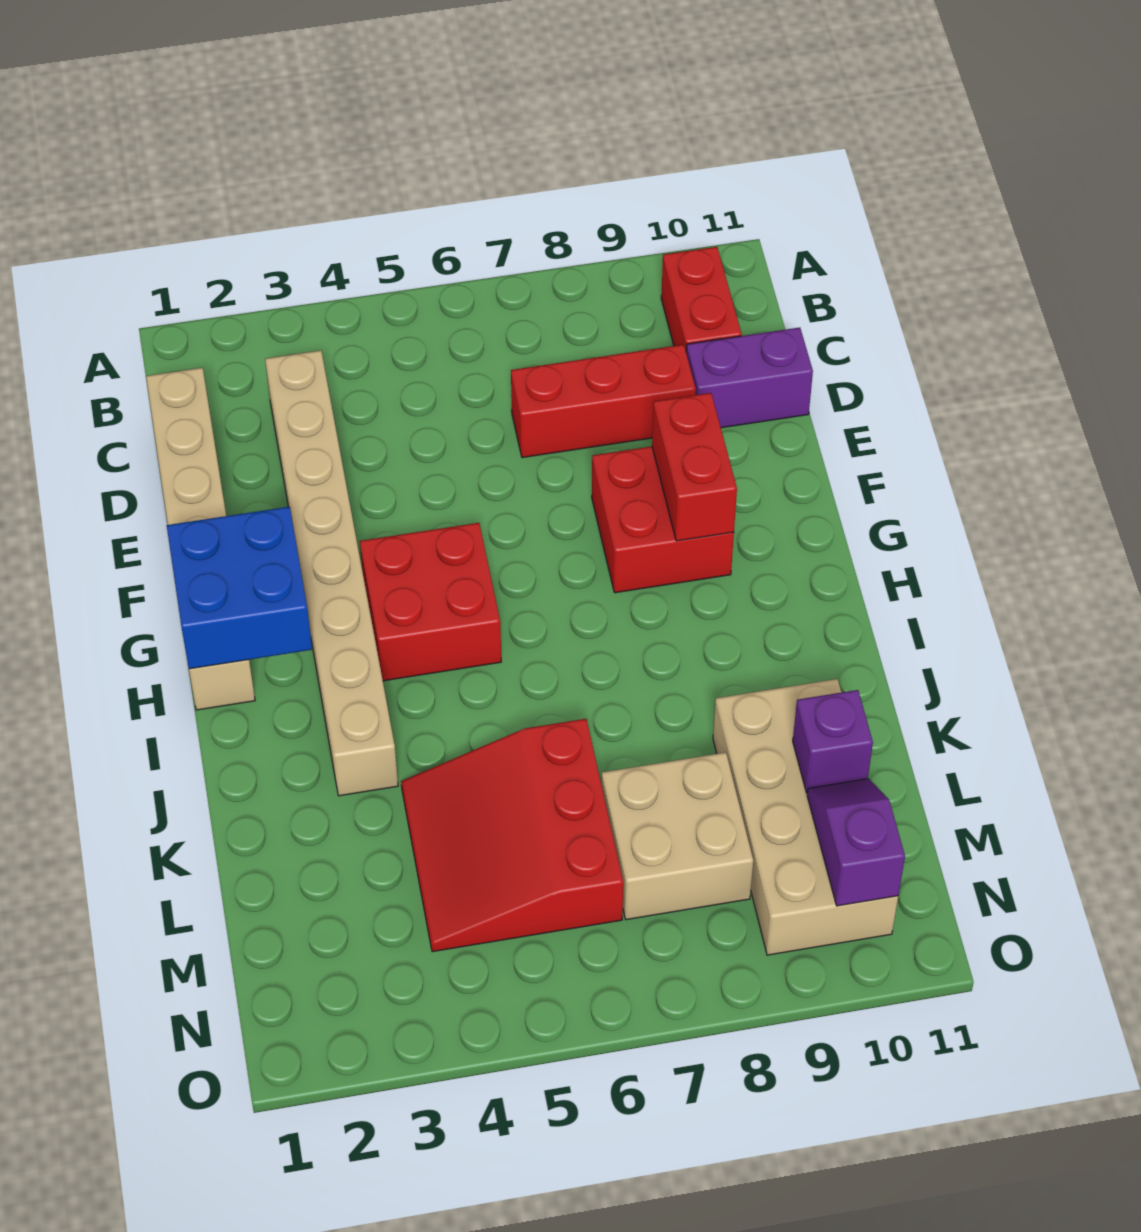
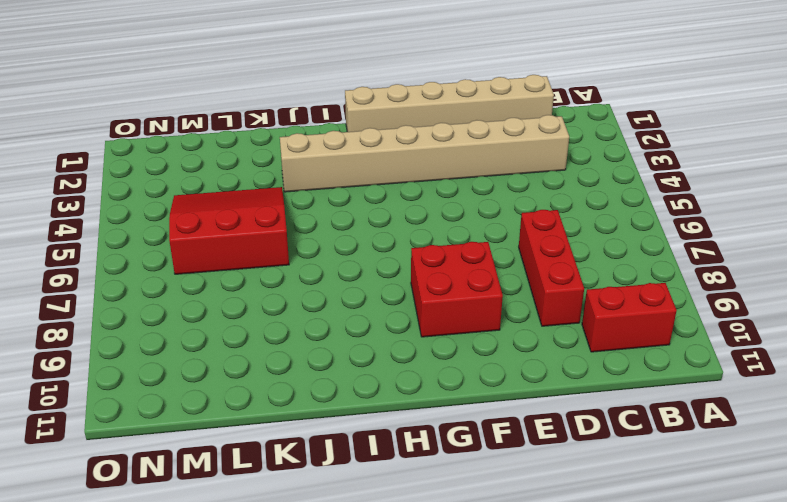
none -> purple brick D10:D11 level 1
none -> red brick G4:H5 level 1
none -> tan brick K9:N10 level 1

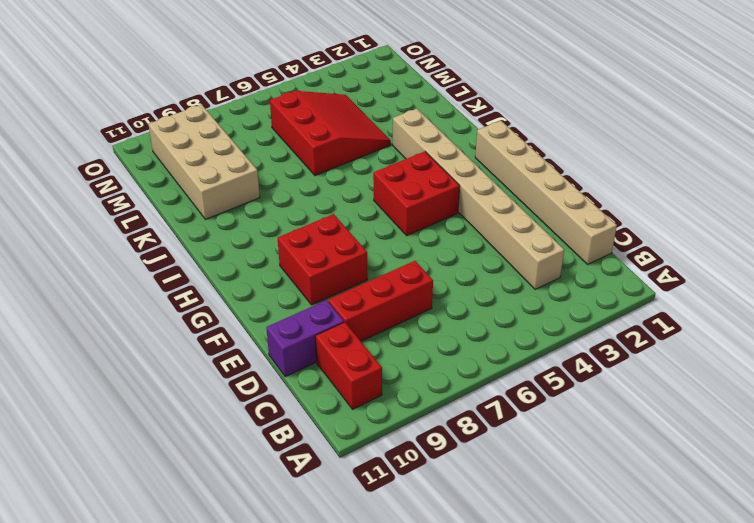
none -> tan brick L7:M8 level 1
none -> red brick F9:G9 level 2
none -> blue brick G1:H2 level 2

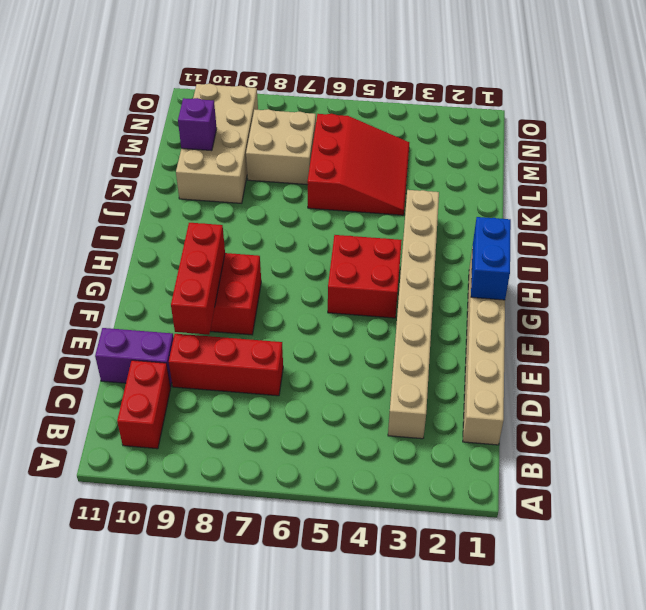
red brick E9:G9 level 2 -> red brick F9:G9 level 2
blue brick G1:H1 level 2 -> blue brick G1:H2 level 2
none -> purple slope M10:N10 level 2 top N

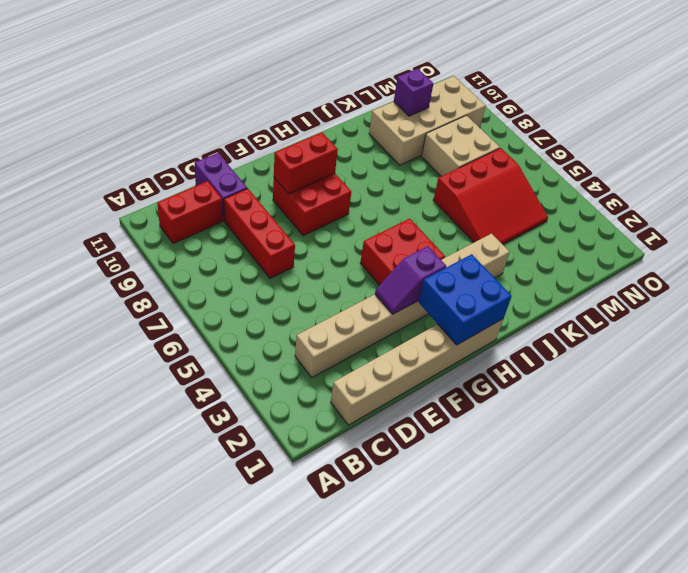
purple slope F3:G3 level 2 top G -> purple slope M10:N10 level 2 top N

